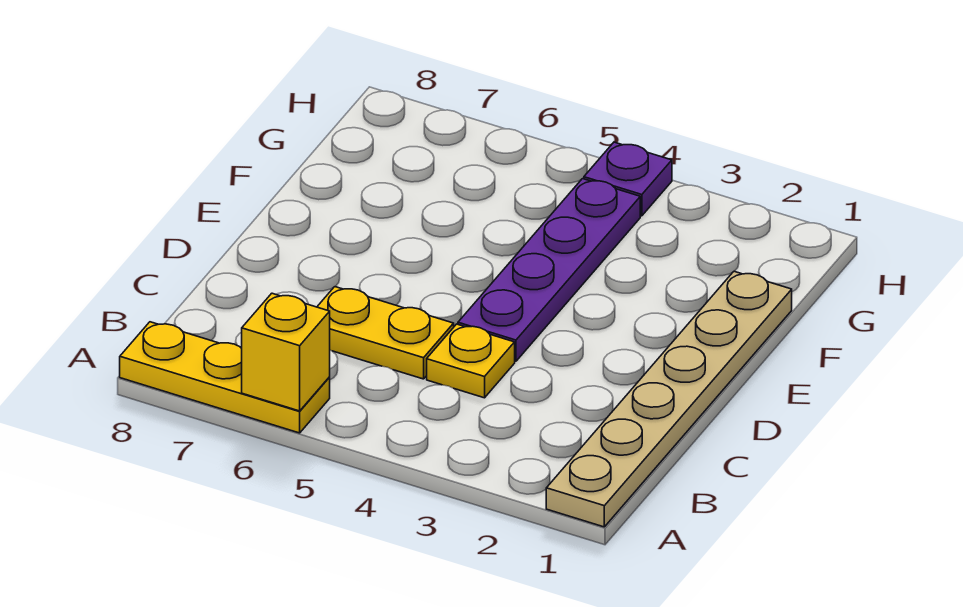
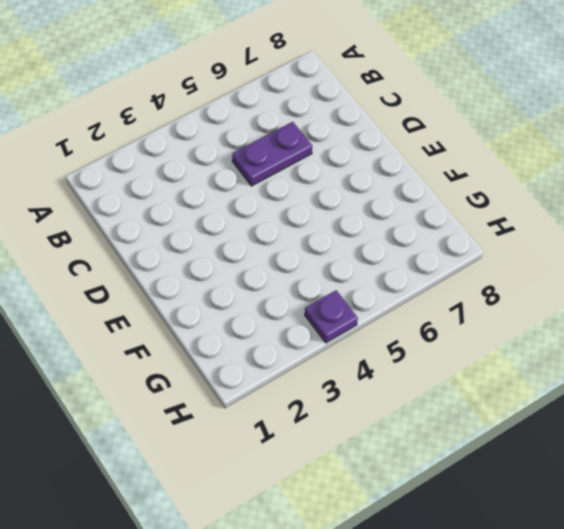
purple plate C5:C6 level 1 -> yellow plate C5:C6 level 1
none -> tan plate A1:F1 level 1
none -> yellow plate A6:A8 level 1

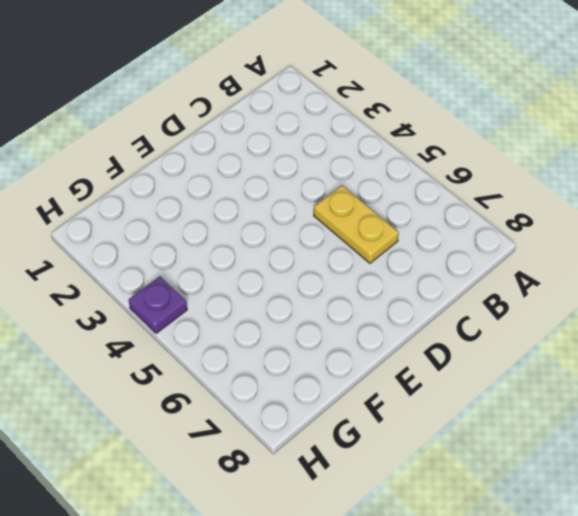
none -> tan plate A1:F1 level 1
none -> yellow plate A6:A8 level 1

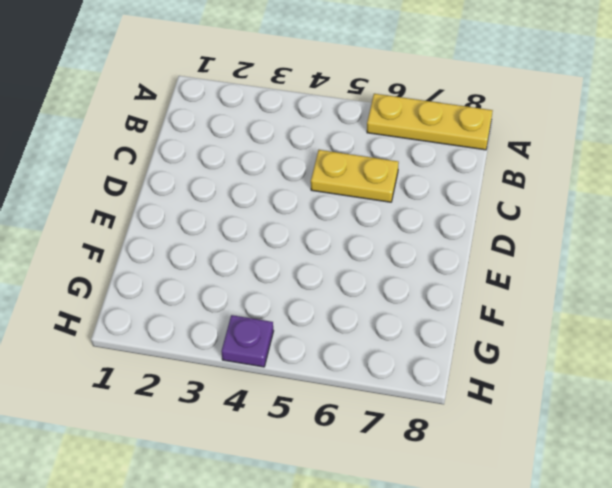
none -> tan plate A1:F1 level 1
none -> yellow plate C4 level 1

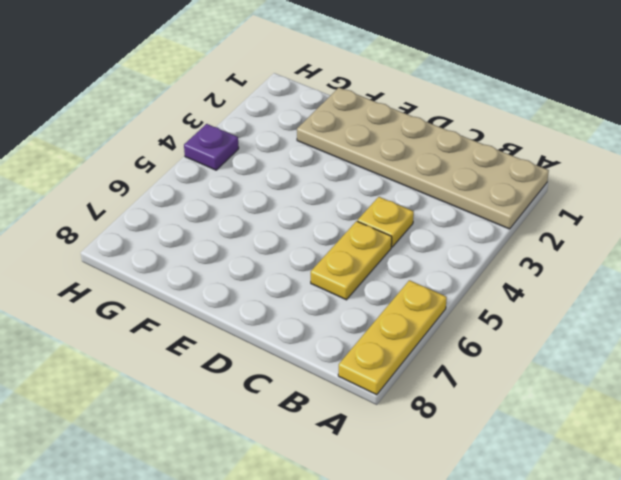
tan plate A1:F2 level 1 -> tan plate A1:F1 level 1
none -> purple plate D4:G4 level 1
none -> yellow brick A6 level 2

